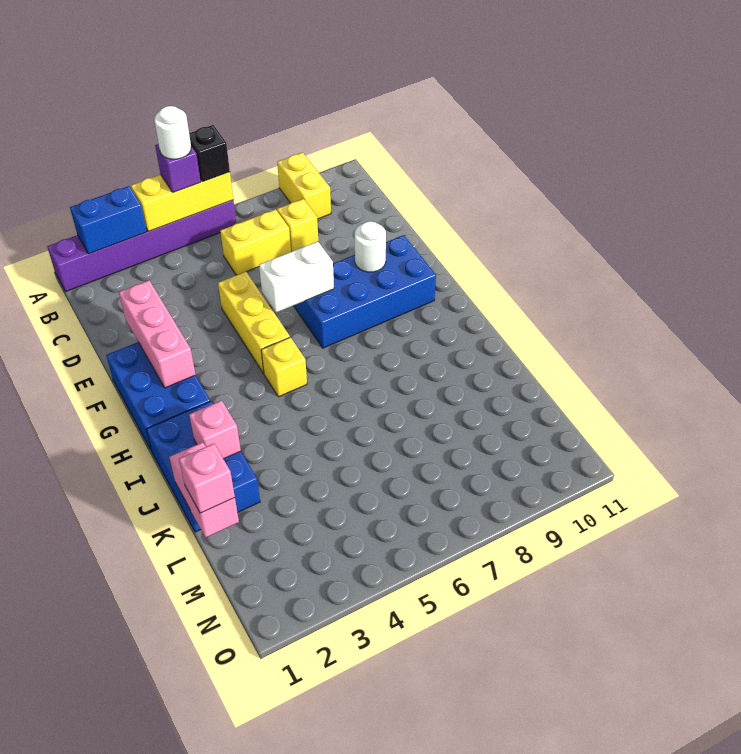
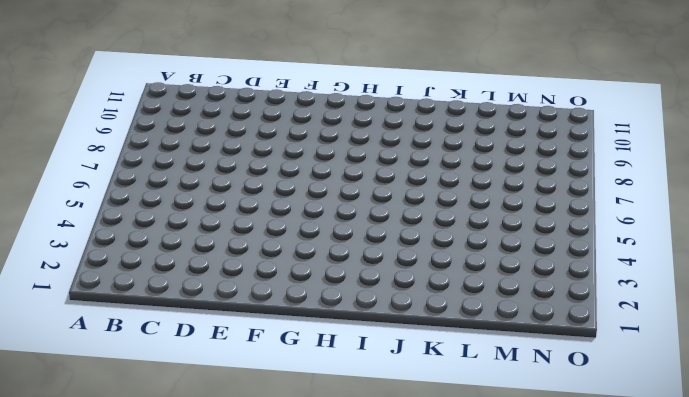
none -> purple brick A1:A6 level 1
none -> yellow brick A9:B9 level 1
none -> yellow brick C6:C7 level 1

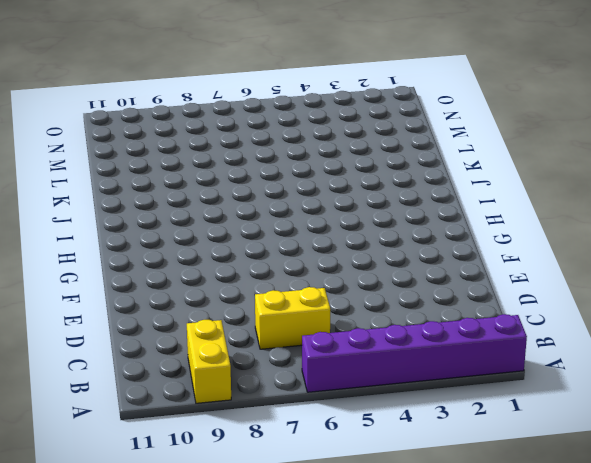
none -> yellow brick C8 level 1
none -> yellow brick E5:G5 level 1
none -> blue brick F1:H2 level 1

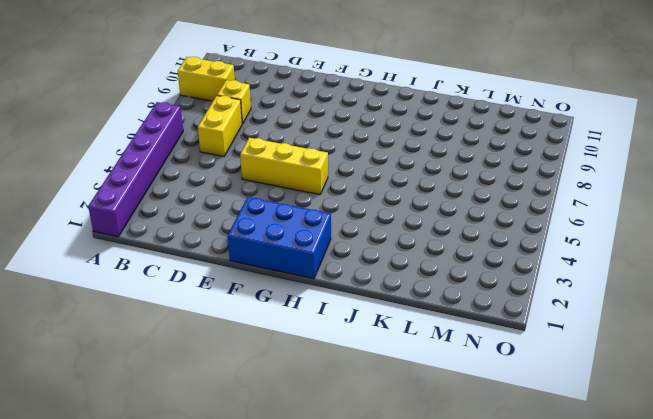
none -> blue brick F7:G10 level 1
none -> yellow brick H5 level 1
none -> blue brick I1:K2 level 1

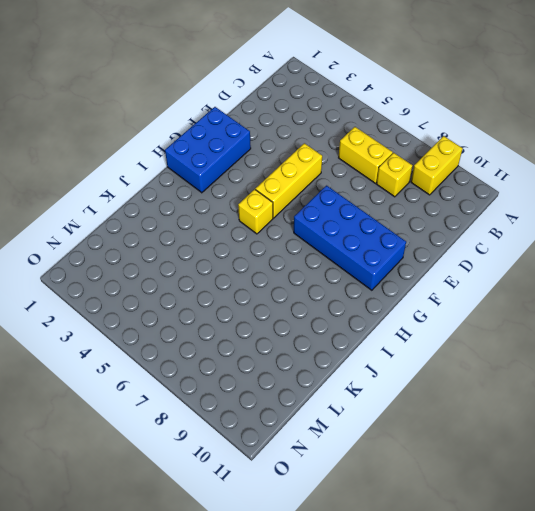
none -> purple brick A1:A6 level 1
none -> blue brick I1:K2 level 1
none -> blue brick A2:A3 level 2

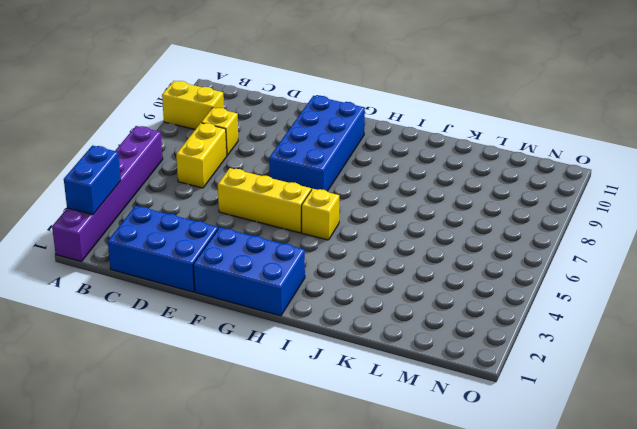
blue brick C1:E2 level 1 -> blue brick I1:K2 level 1
none -> yellow brick A4:A6 level 2
none -> pink brick E2:G2 level 2
none -> white brick F6:F7 level 2

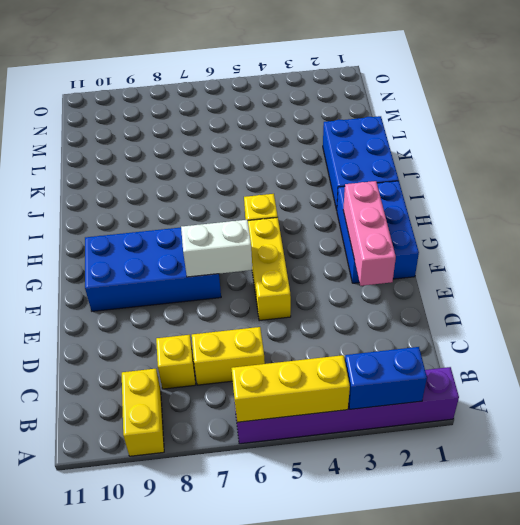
none -> white round brick F9 level 2
none -> pink brick J2 level 2
none -> pink brick K1:L1 level 2

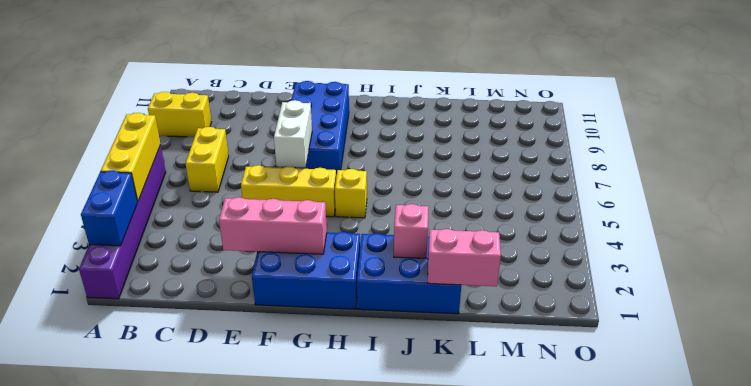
none -> yellow brick C8 level 1
none -> white round brick F9 level 2
none -> purple brick A5 level 3

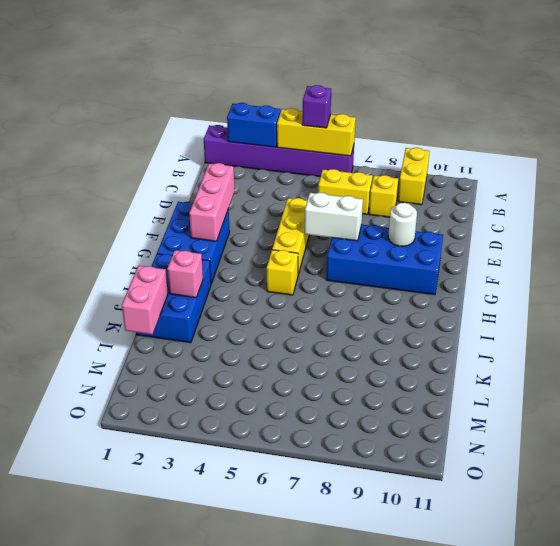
none -> black brick A6 level 3
none -> pink brick L1 level 3
none -> white round brick A5 level 4

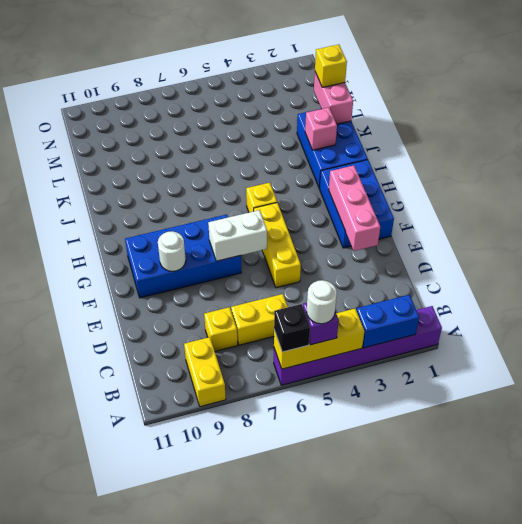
yellow brick L1 level 3 -> pink brick L1 level 3

